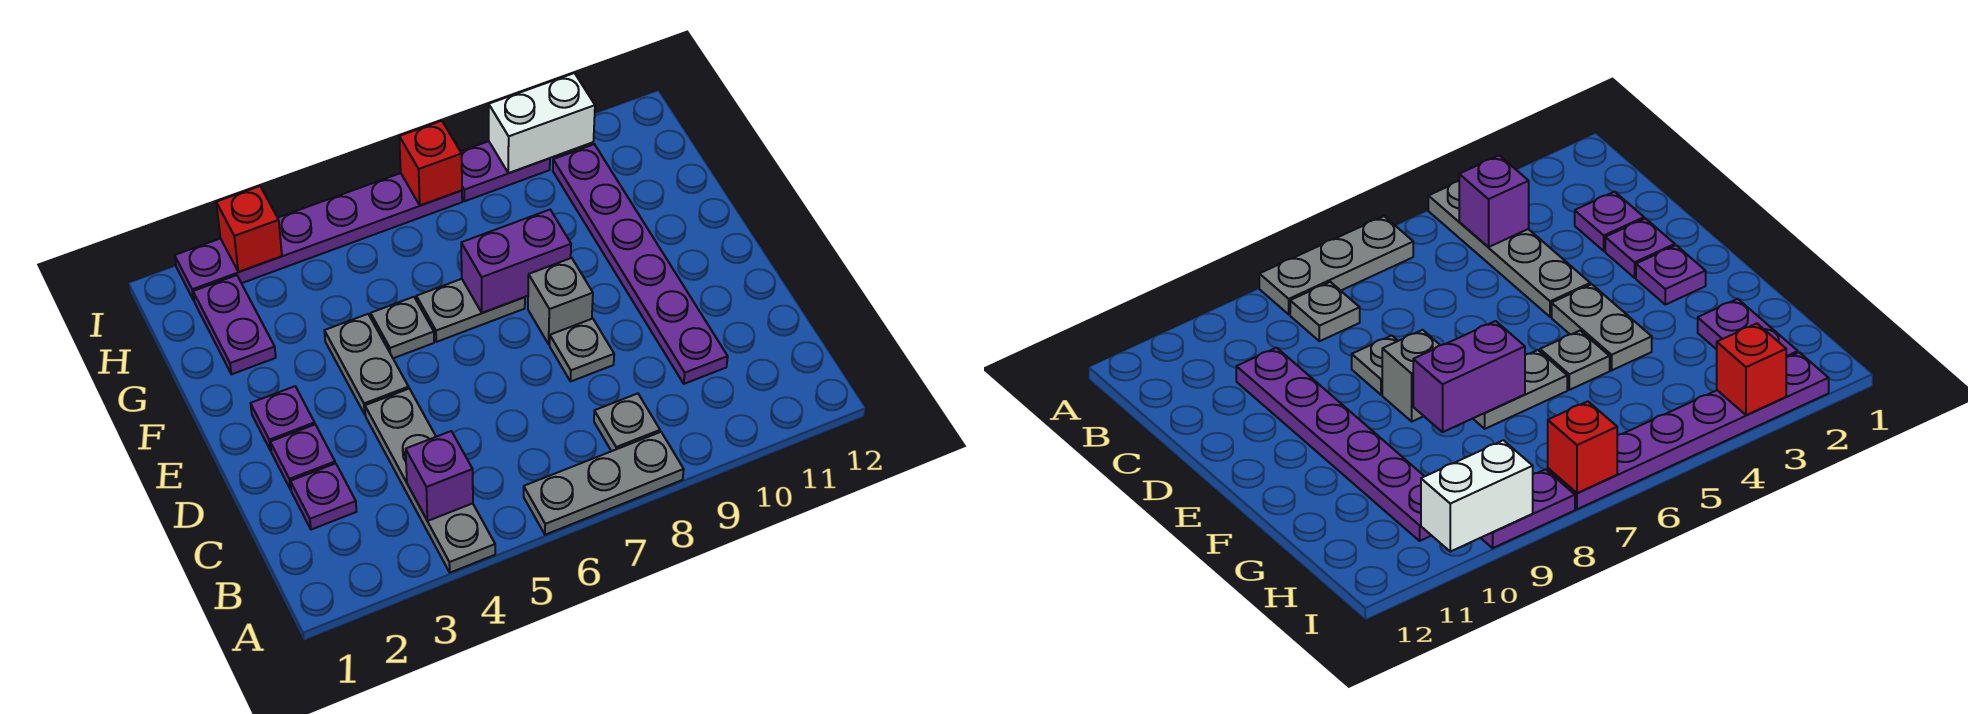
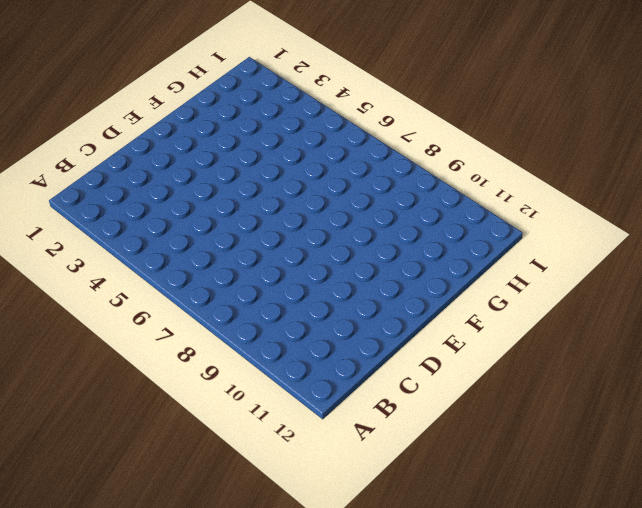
none -> grey plate A4:D4 level 1
none -> grey plate A6:A8 level 1
none -> grey plate B8 level 1

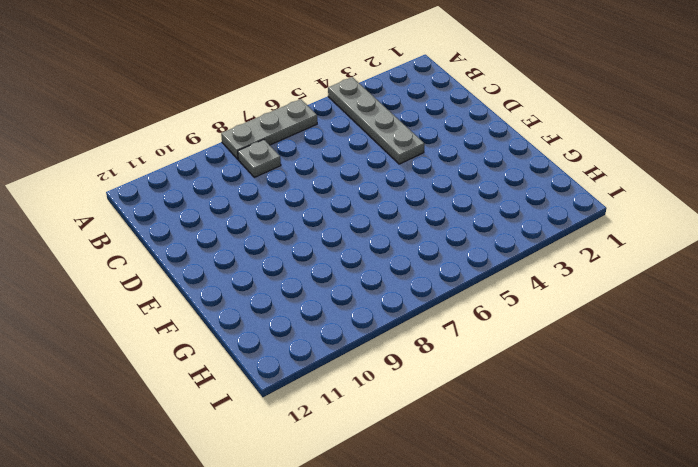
none -> purple plate C2 level 1
none -> purple plate C10:H10 level 1
none -> purple plate D2 level 1

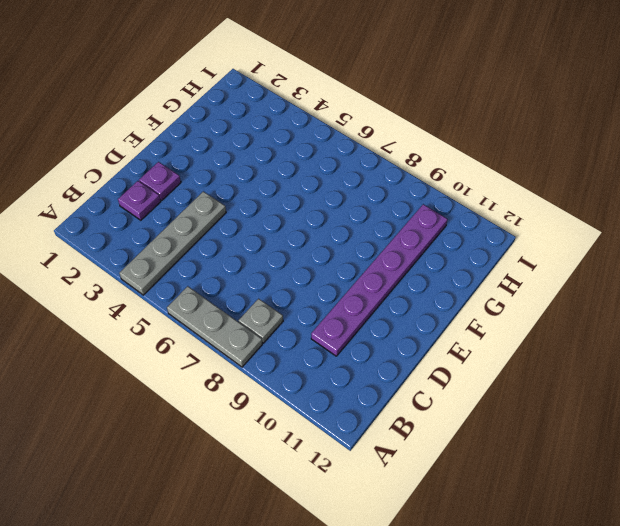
none -> grey plate D8 level 1
none -> purple plate E2 level 1
none -> grey plate E4:F4 level 1

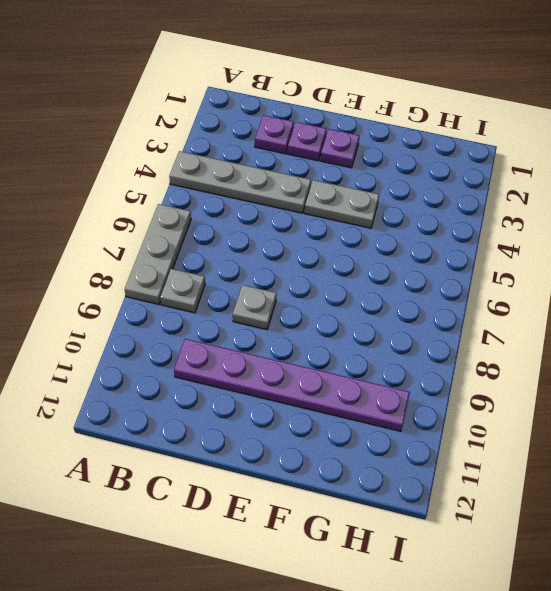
none -> grey brick E8 level 1
none -> grey plate F5 level 1
none -> grey plate F6:F7 level 1

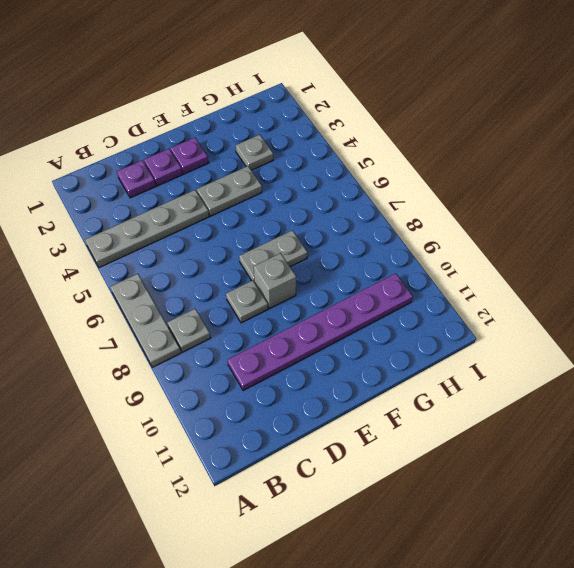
grey plate E7:F7 level 1 -> grey plate F6:F7 level 1
grey plate G3 level 1 -> grey plate F5 level 1
none -> purple plate G2:H2 level 1
none -> purple plate I2:I7 level 1
none -> purple plate I8:I9 level 1

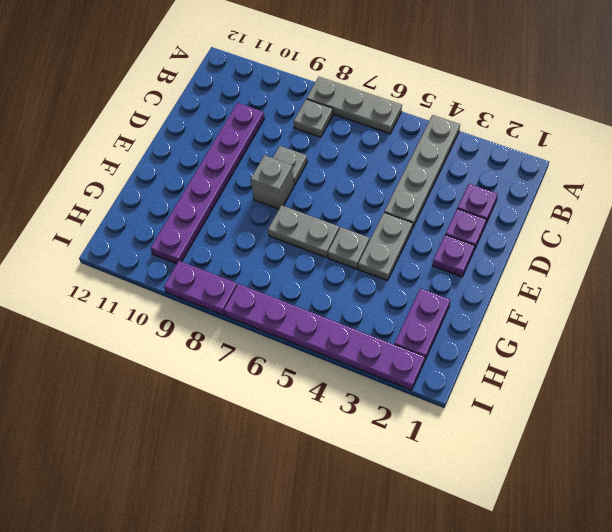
none -> purple brick B4 level 2
none -> purple brick F7:F8 level 2
none -> red brick I3 level 2

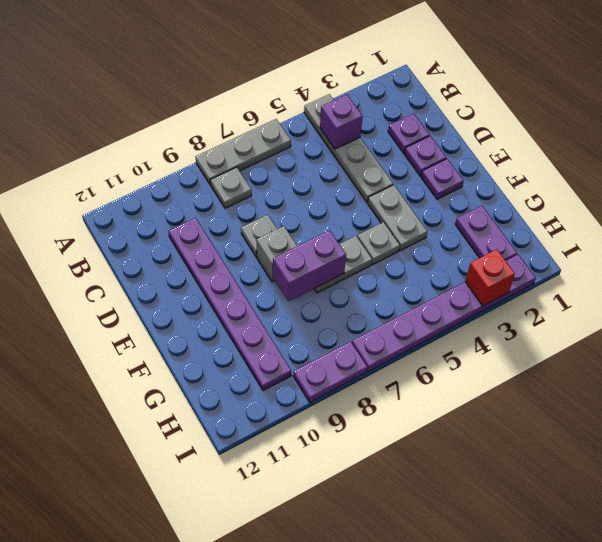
none -> red brick I7 level 2
none -> white brick I9:I10 level 2

